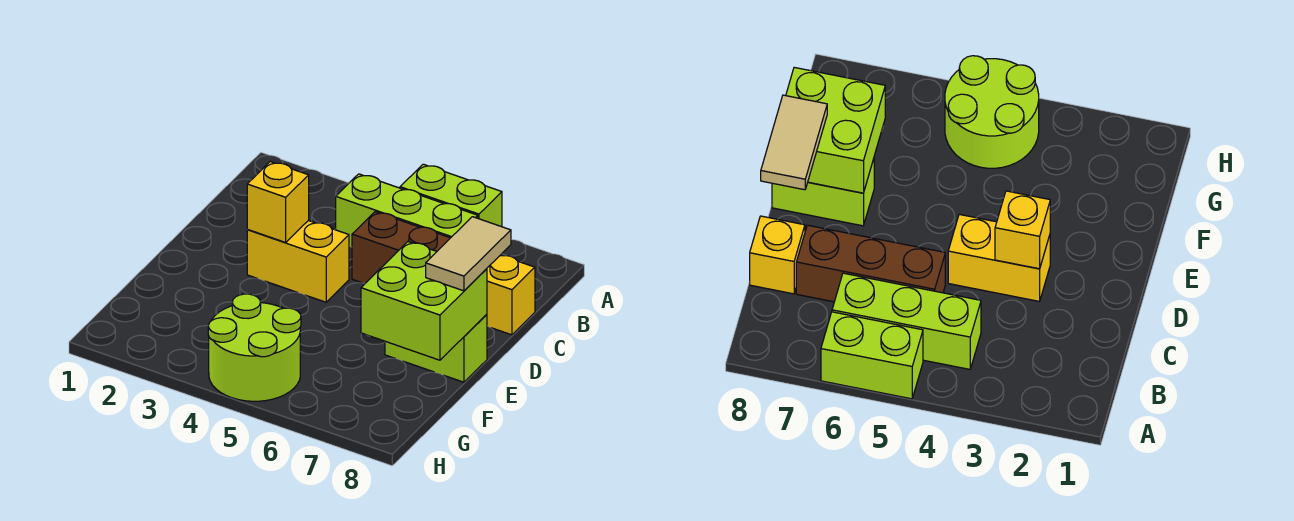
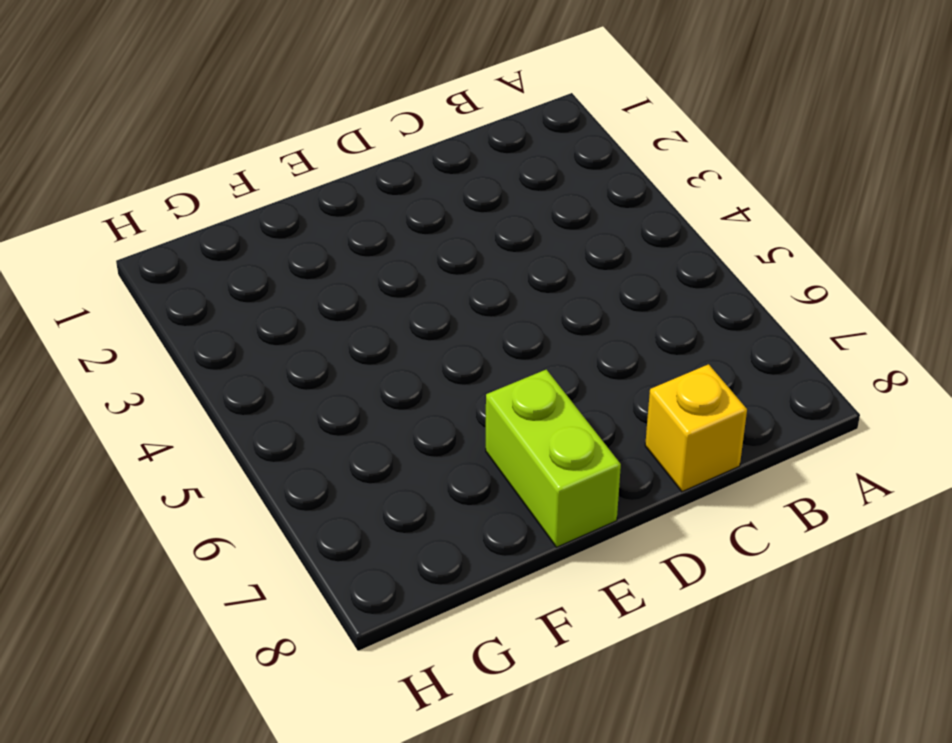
none -> lime brick A5:A6 level 1
none -> lime brick B4:B6 level 1

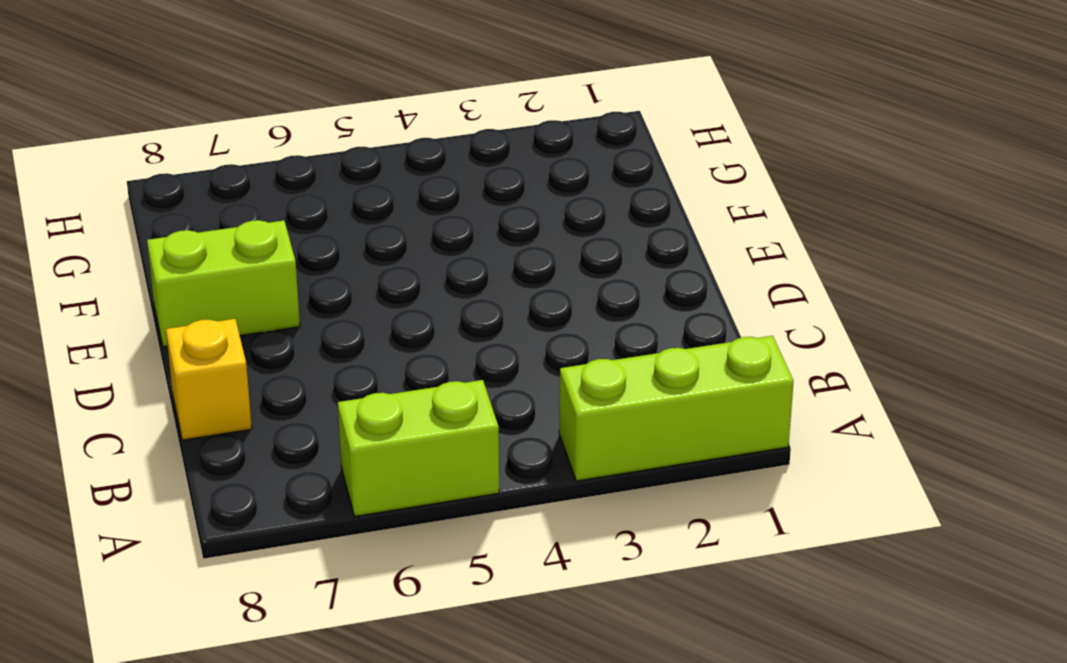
lime brick A1:A3 level 1 -> lime brick B4:B6 level 1
none -> brown brick C5:C7 level 1
none -> yellow brick D3:D4 level 1

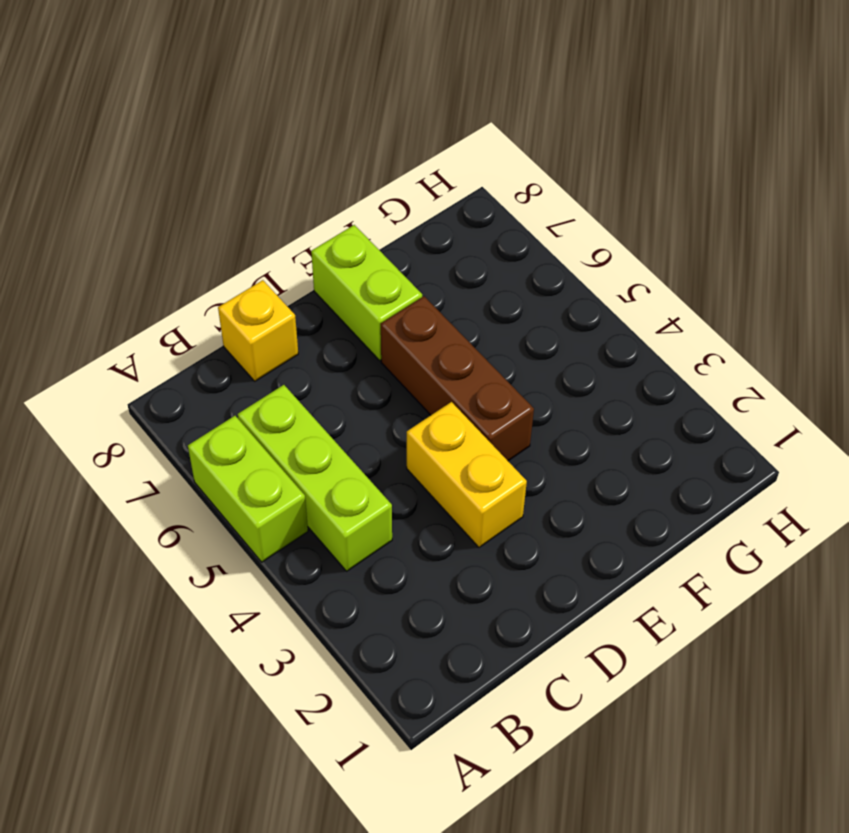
brown brick E4:E6 level 1 -> brown brick C5:C7 level 1
none -> lime round brick G4:H5 level 1
none -> yellow brick D3 level 2

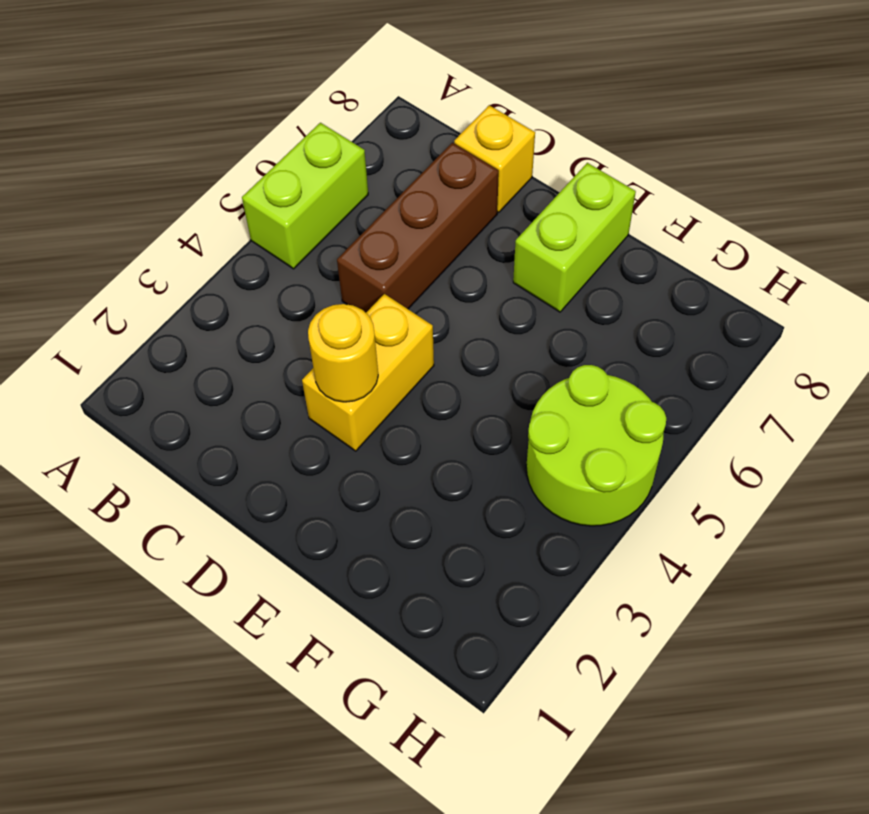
yellow round brick D3 level 2 -> yellow brick D3 level 2
none -> lime brick B4:B6 level 1
none -> lime brick E7:F8 level 2

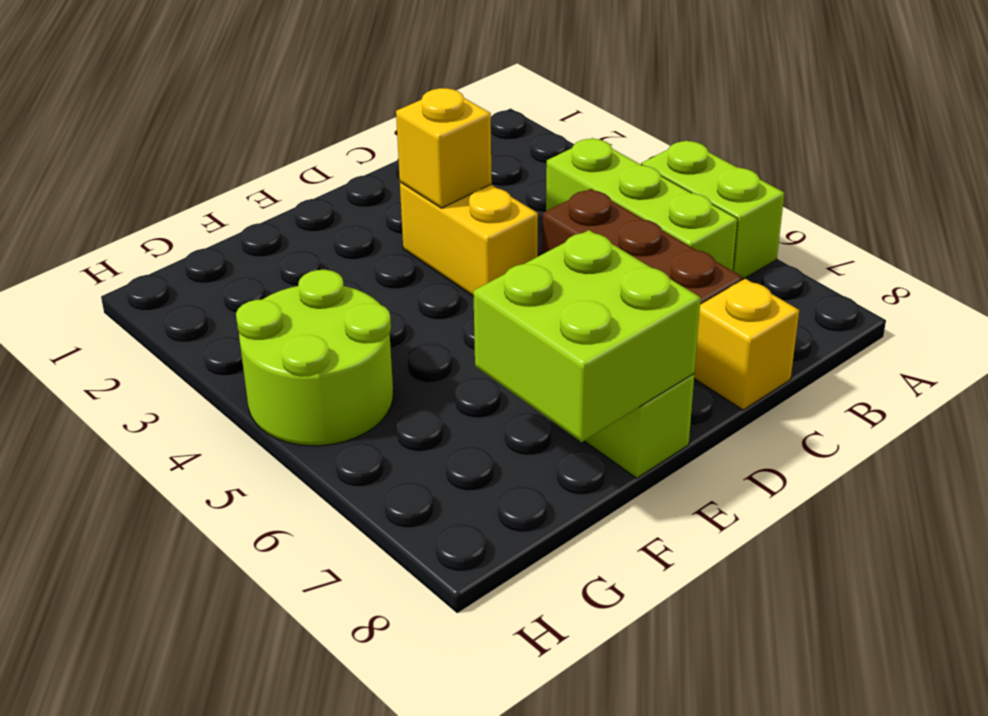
none -> tan tile D8:E8 level 3

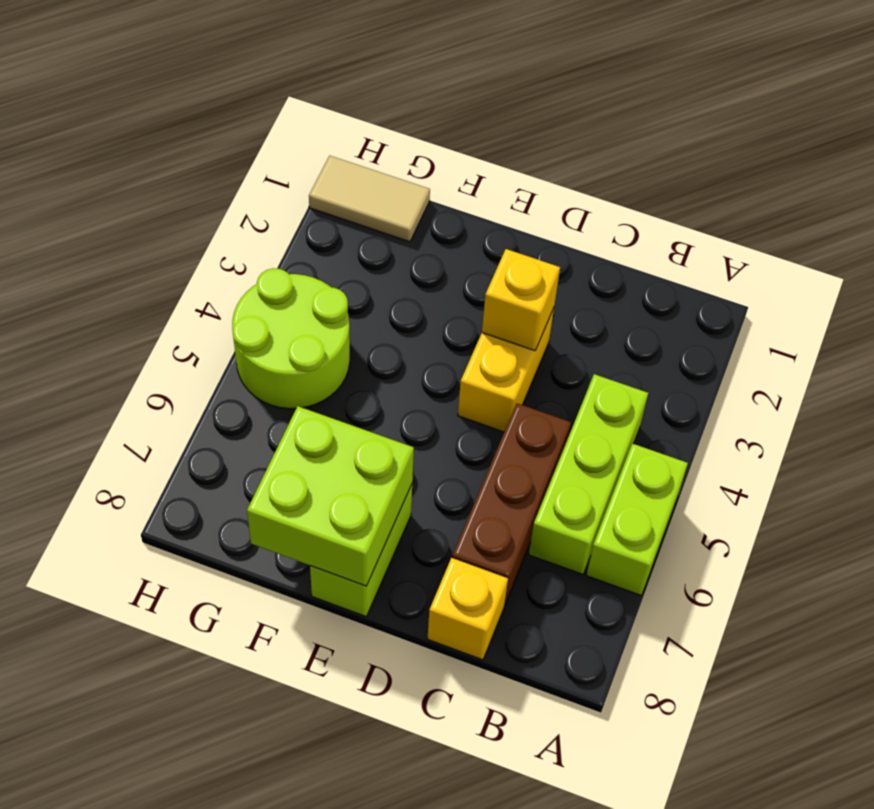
tan tile G1:H1 level 1 -> tan tile D8:E8 level 3

